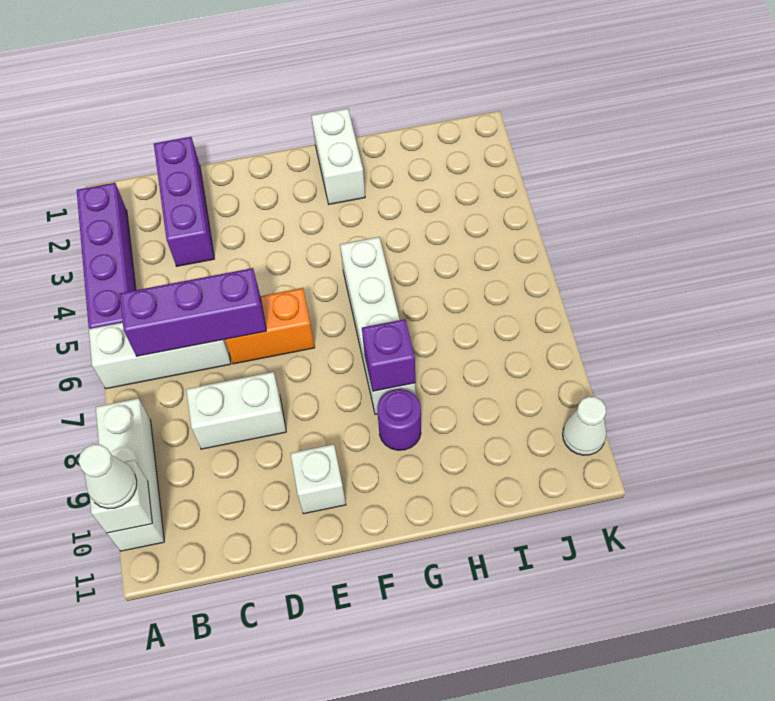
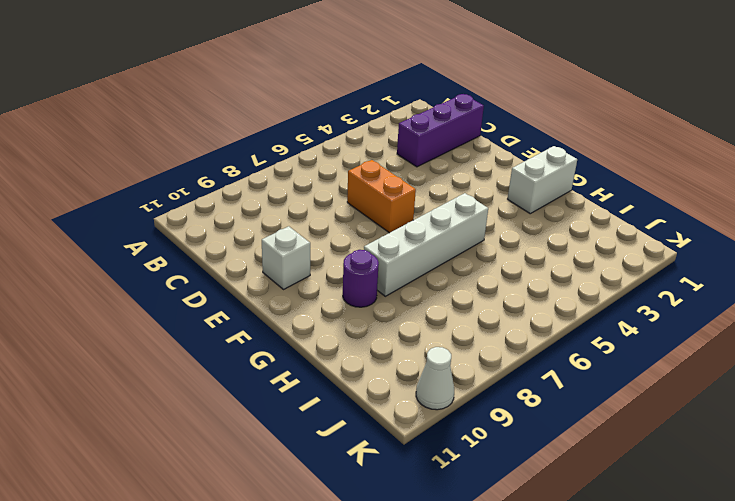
none -> purple brick A2:A5 level 1
none -> white brick A6:C6 level 1
none -> white brick A8:A10 level 1

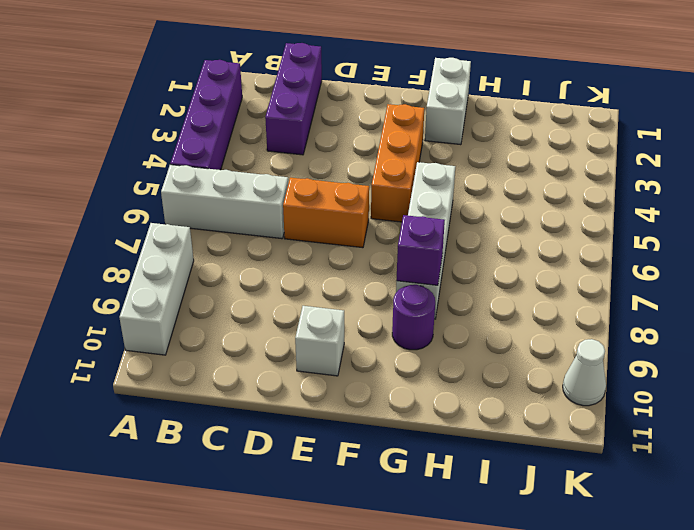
orange brick F3:F5 level 1 -> none
none -> white brick C8:D8 level 1
none -> white brick A10 level 2
none -> purple brick B6:D6 level 2

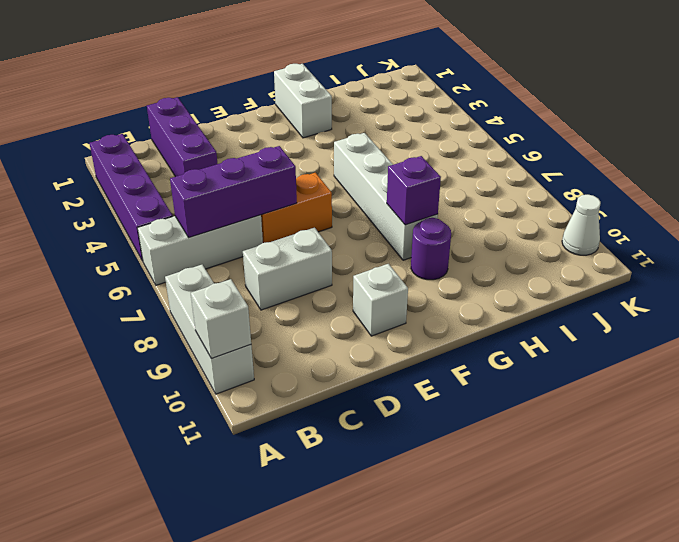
none -> white cone A10 level 3

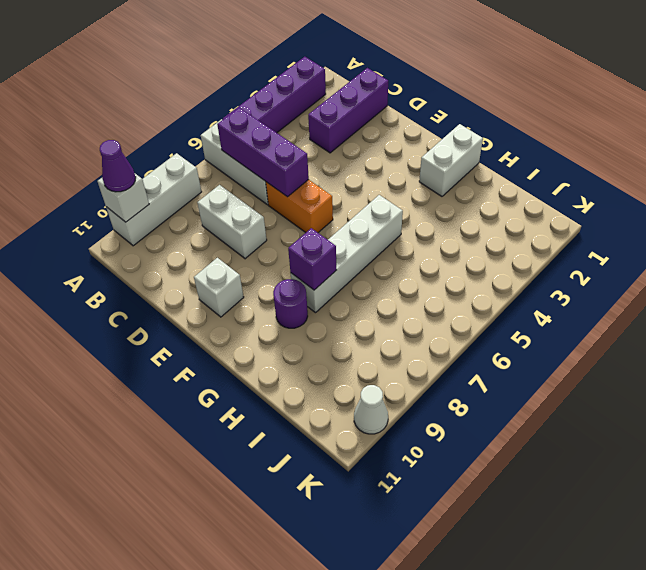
purple cone A10 level 3 -> white cone A10 level 3

